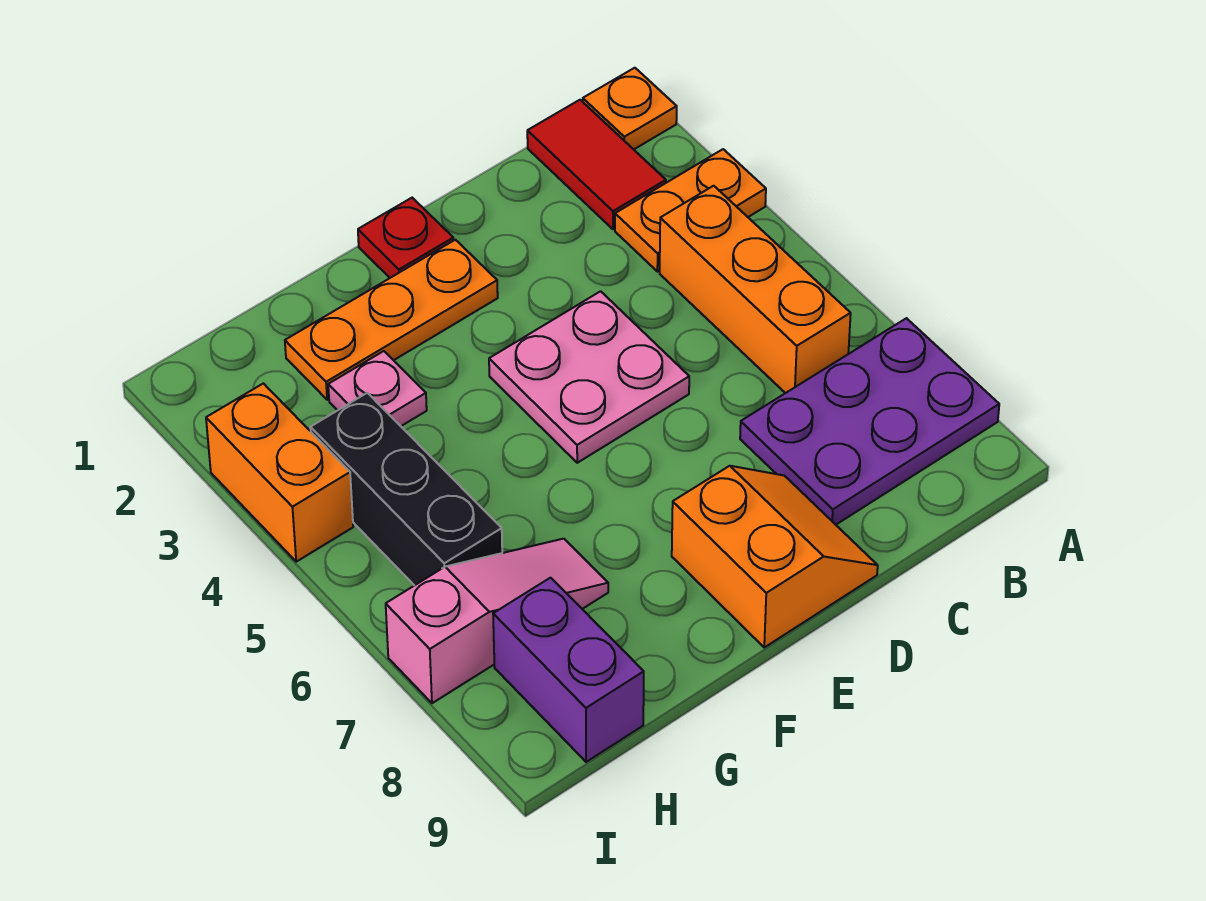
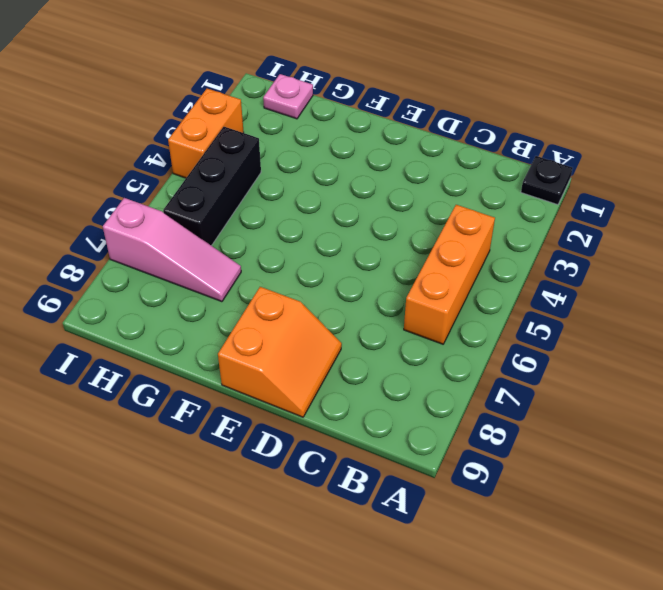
black plate A1 level 1 -> orange plate A1 level 1
pink plate H1 level 1 -> pink plate G3 level 1
none -> orange plate A3:B3 level 1
none -> purple plate A7:C8 level 1
none -> red tile B1:B2 level 1

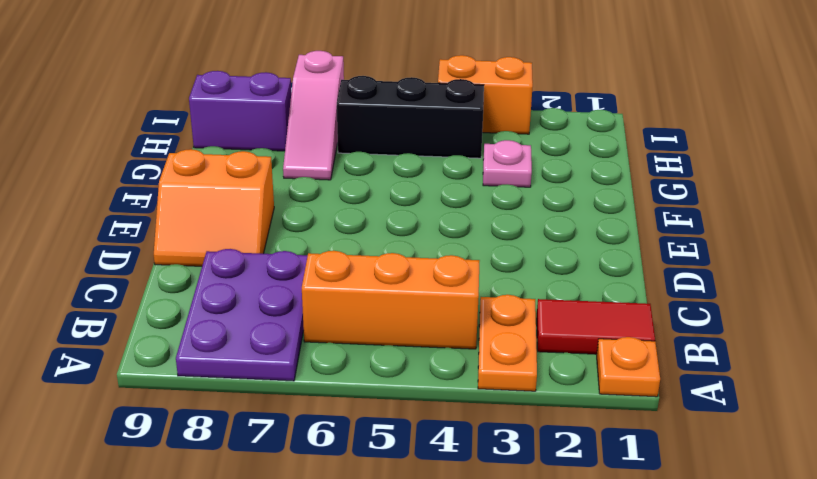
none -> pink plate D4:E5 level 1
none -> red plate E1 level 1
none -> orange plate E2:G2 level 1

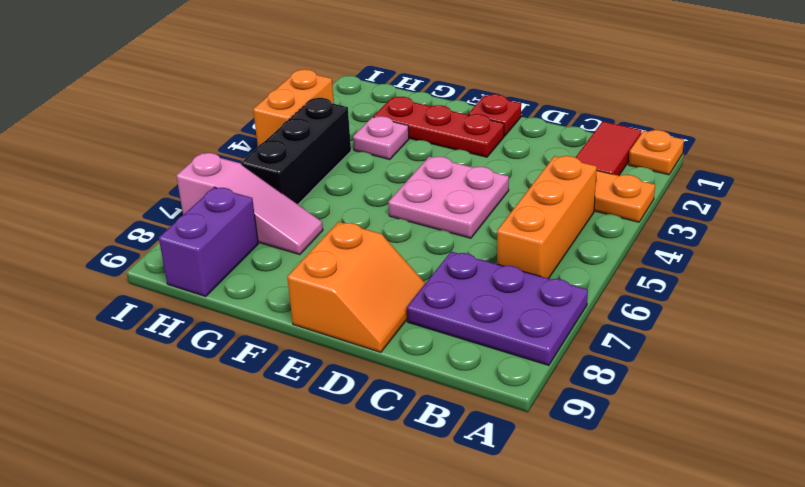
red plate E2:G2 level 1 -> orange plate E2:G2 level 1

